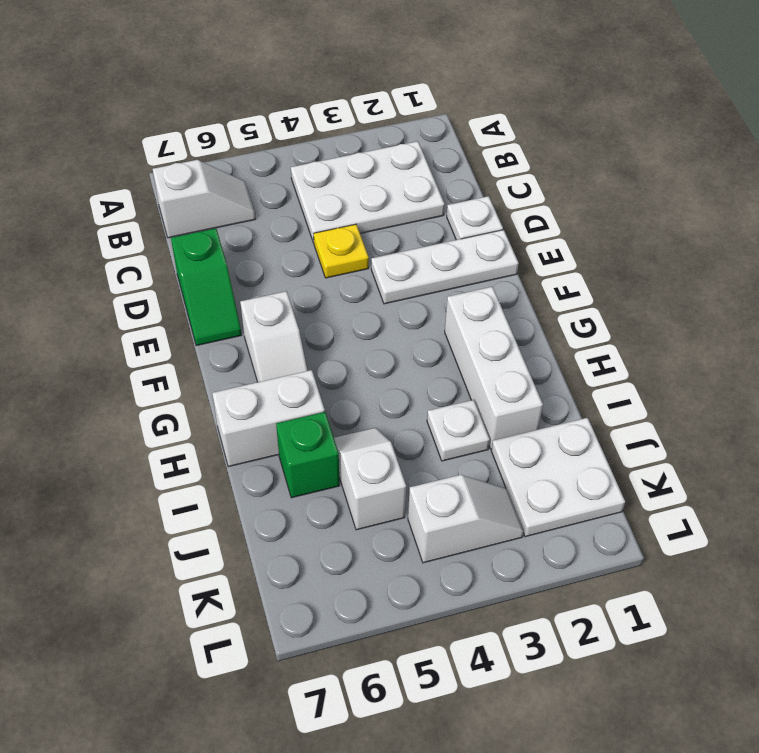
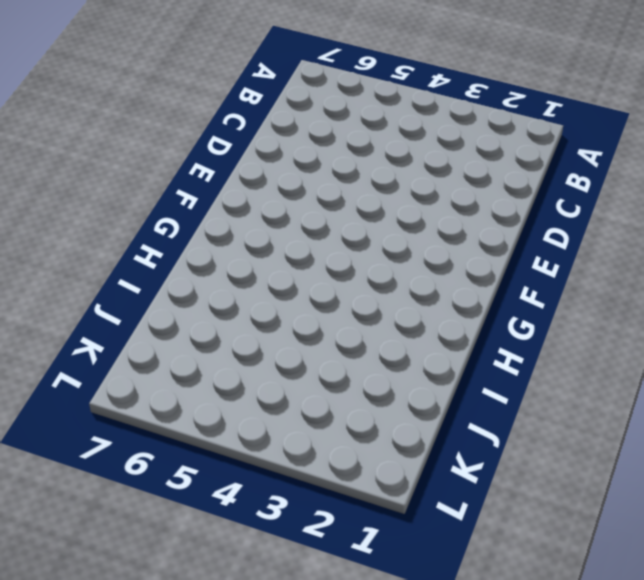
none -> white plate B2:C4 level 1
none -> white slope B6:B7 level 1 top 7
none -> white plate D1 level 1

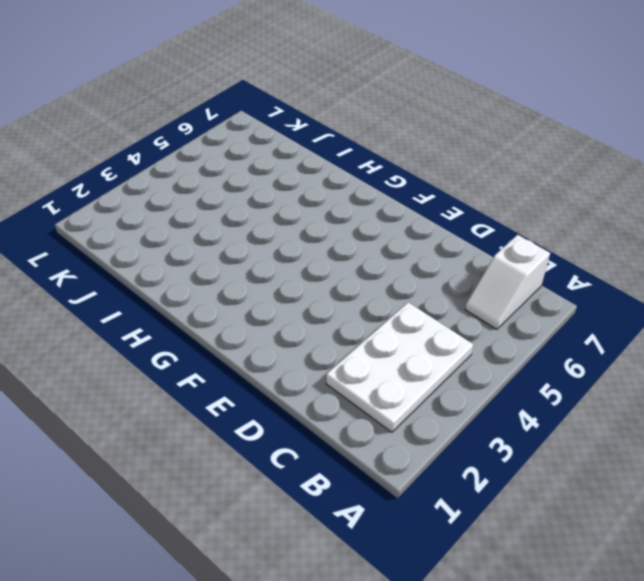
none -> white plate D1 level 1
none -> yellow plate D4 level 1
none -> green slope D7:E7 level 1 top D

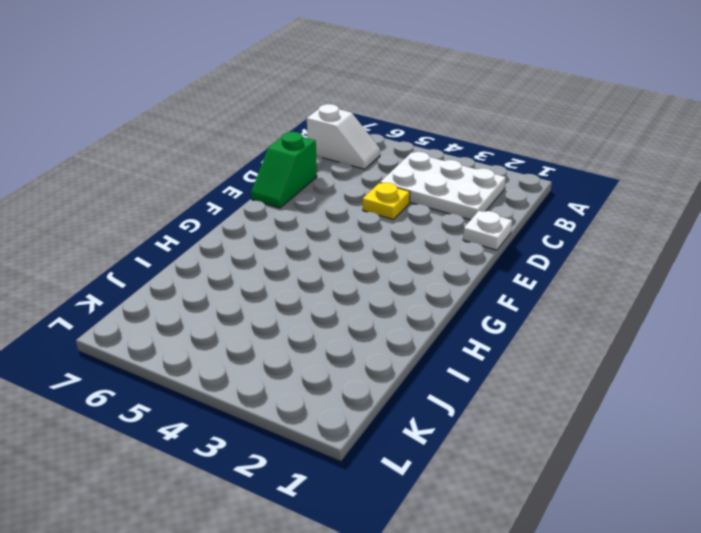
none -> white plate E1:E3 level 1
none -> white slope F6:G6 level 1 top F
none -> white brick G2:I2 level 1

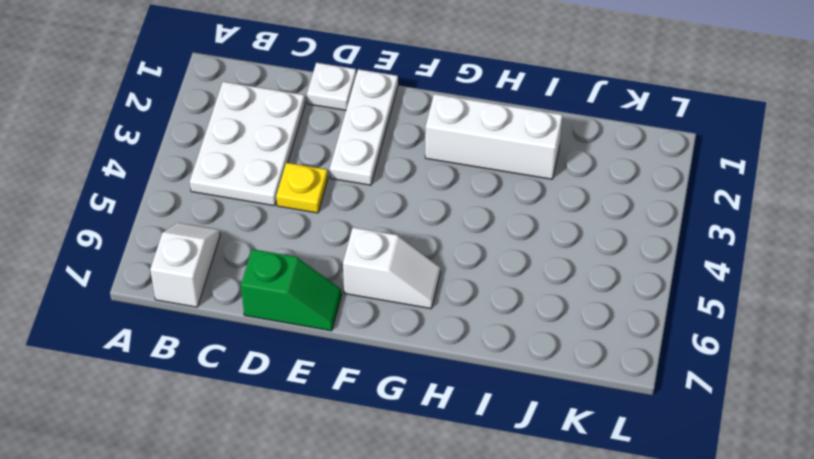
none -> white brick H6:H7 level 1
none -> white plate I3 level 1
none -> white slope I5:J5 level 1 top J

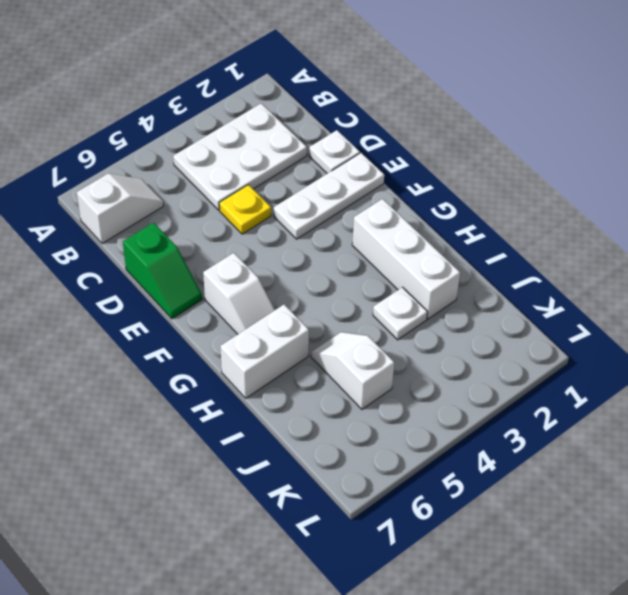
none -> green brick I6 level 1
none -> white plate J1:K2 level 1
none -> white slope K3:K4 level 1 top 4

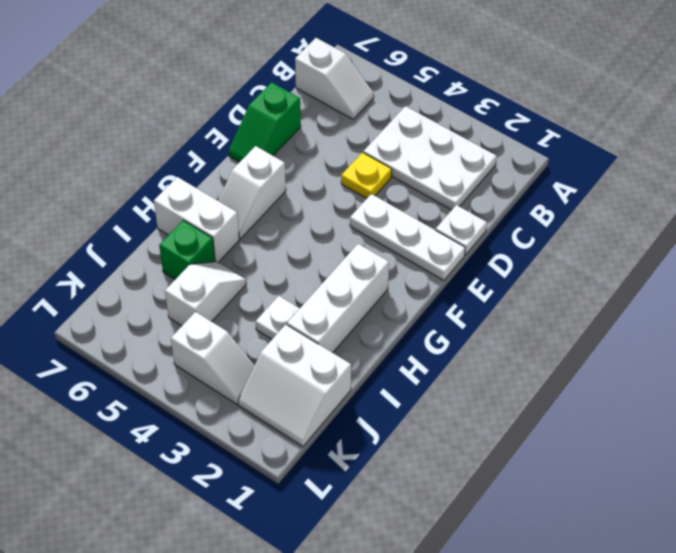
white slope J1:K2 level 1 top J -> white plate J1:K2 level 1

